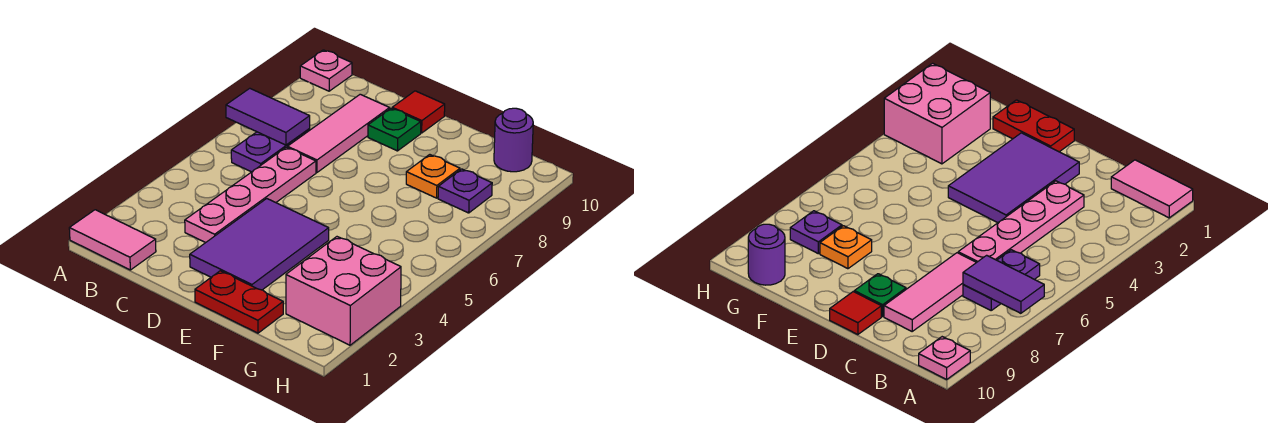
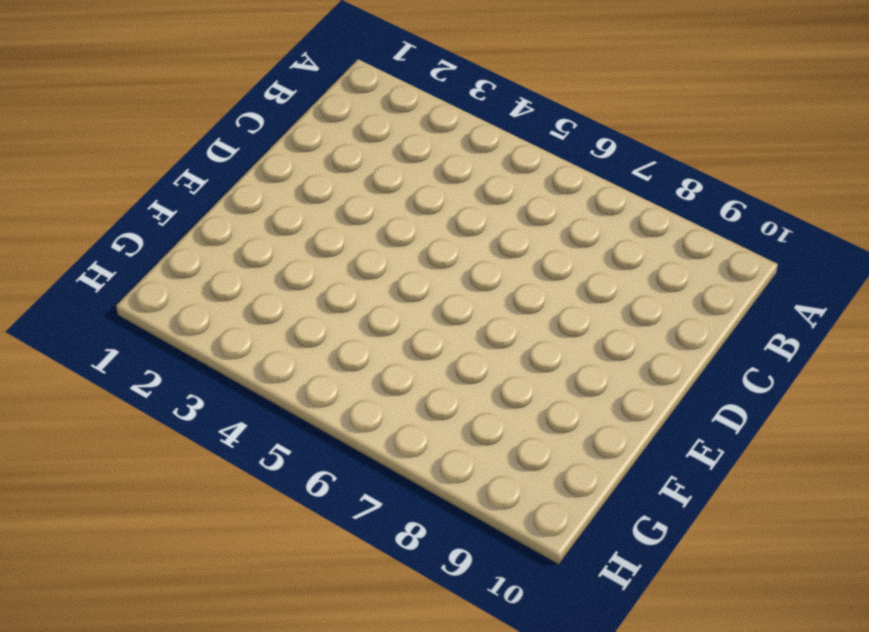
none -> pink tile A1:B1 level 1
none -> pink plate A10 level 1
none -> purple plate B6:B7 level 1

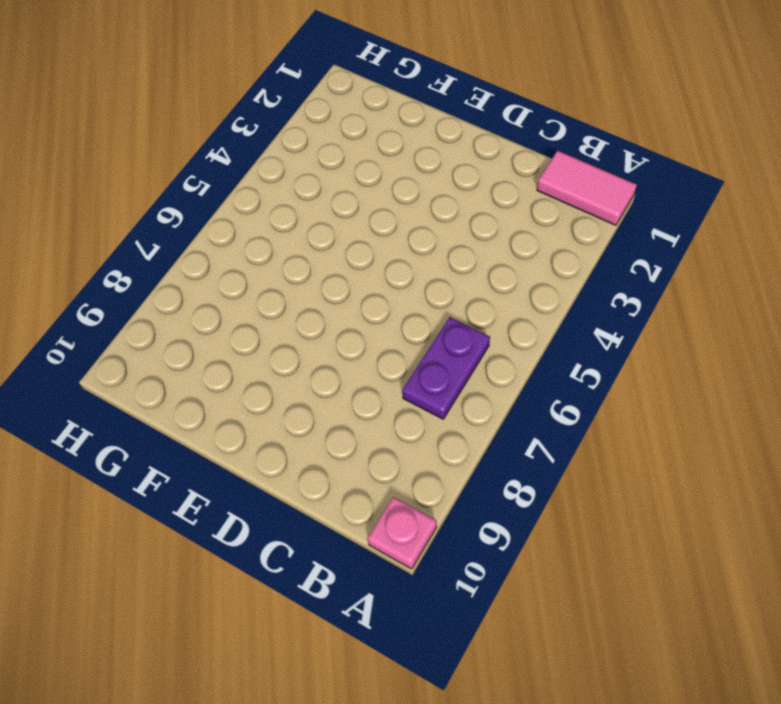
none -> pink plate C3:C6 level 1
none -> pink tile C7:C9 level 1
none -> purple tile D2:E4 level 1

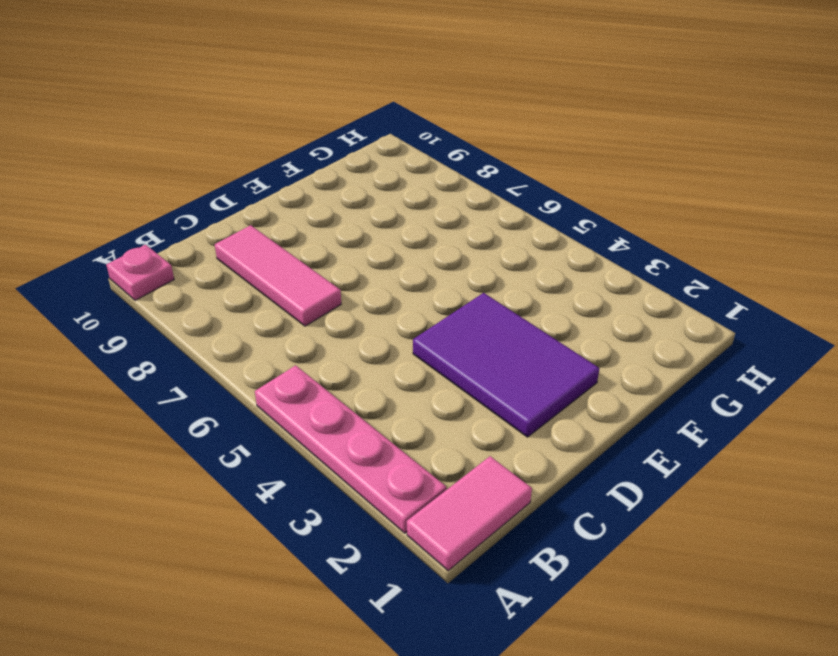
pink plate A2:A5 level 1 -> pink plate C3:C6 level 1
none -> purple plate B6:B7 level 1
none -> green plate D9 level 1
none -> red tile D10 level 1

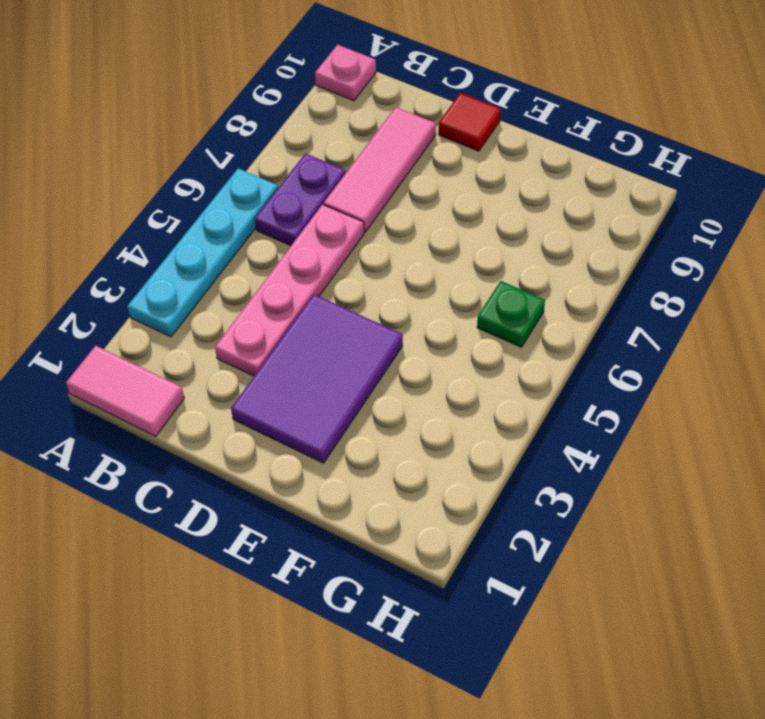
cyan plate A3:A6 level 1 -> none
green plate G6 level 1 -> green plate D9 level 1
none -> red plate E1:F1 level 1
none -> orange plate F8 level 1
none -> pink brick G2:H3 level 1

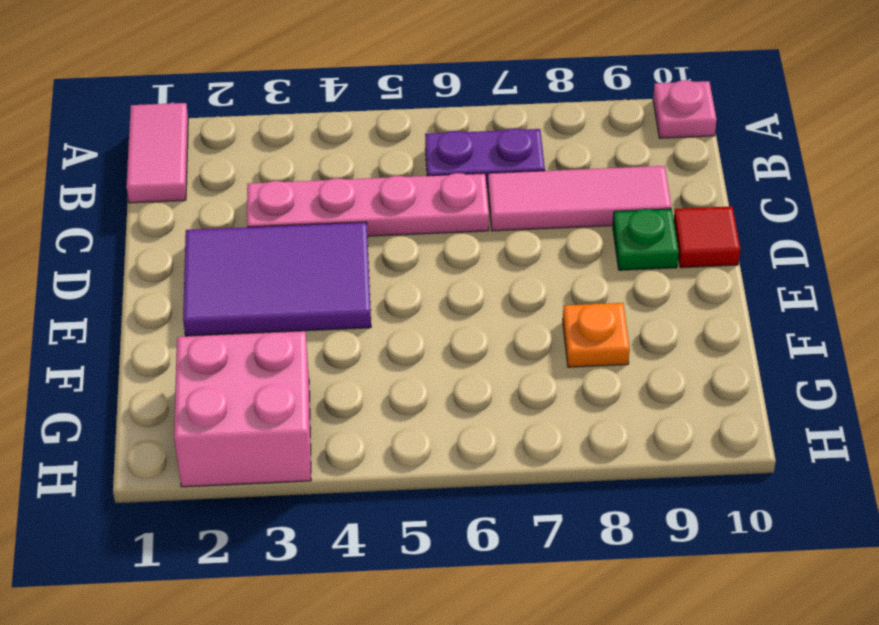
none -> red plate E1:F1 level 1
none -> purple plate G8 level 1
none -> purple round brick G10 level 1

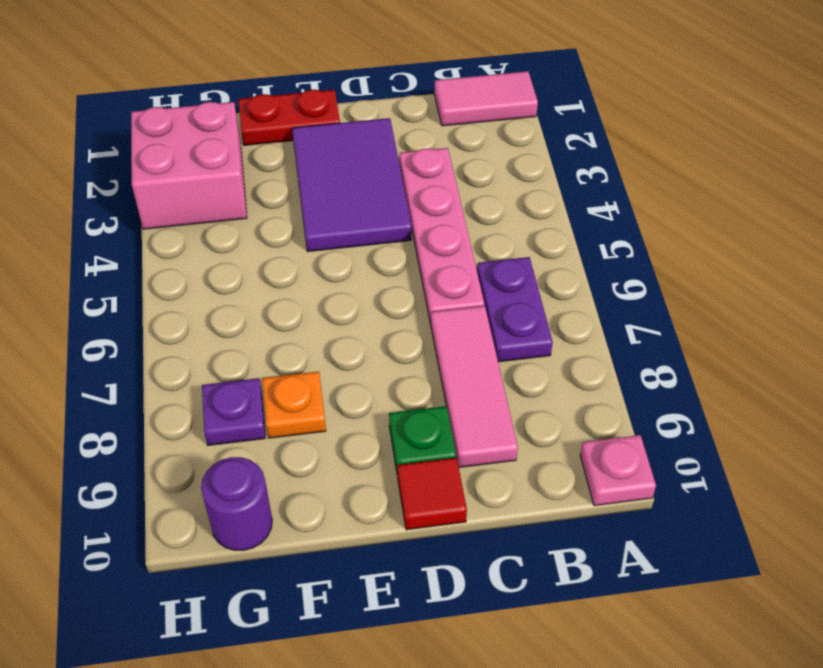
none -> purple tile A7:B7 level 2

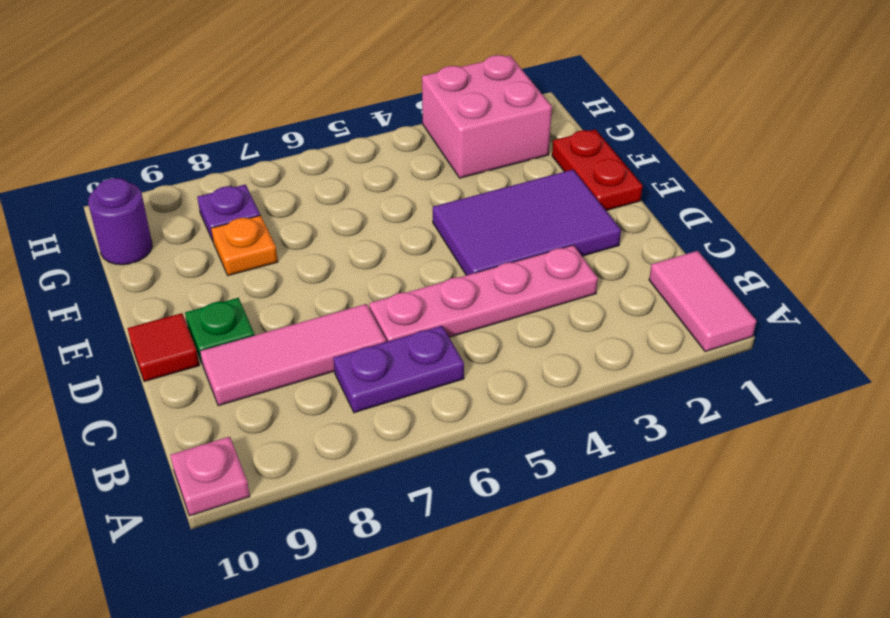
none -> purple tile A7:B7 level 2

